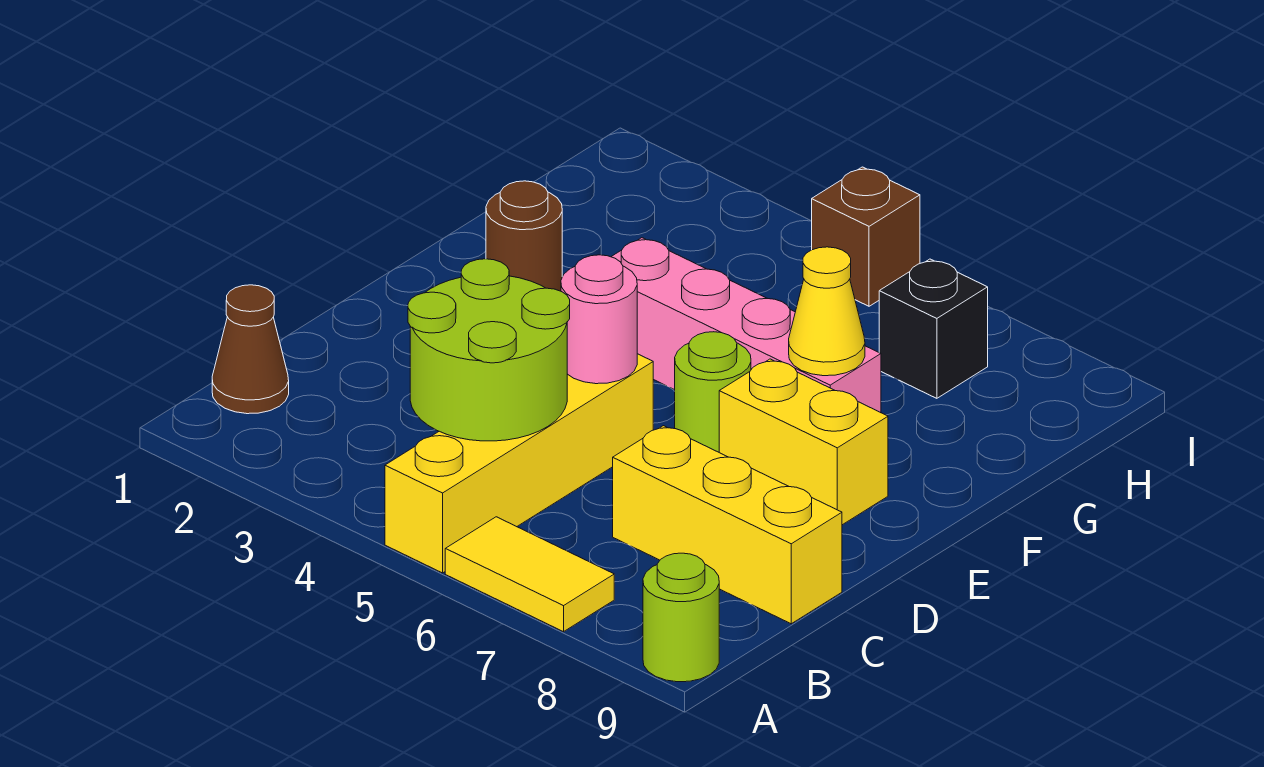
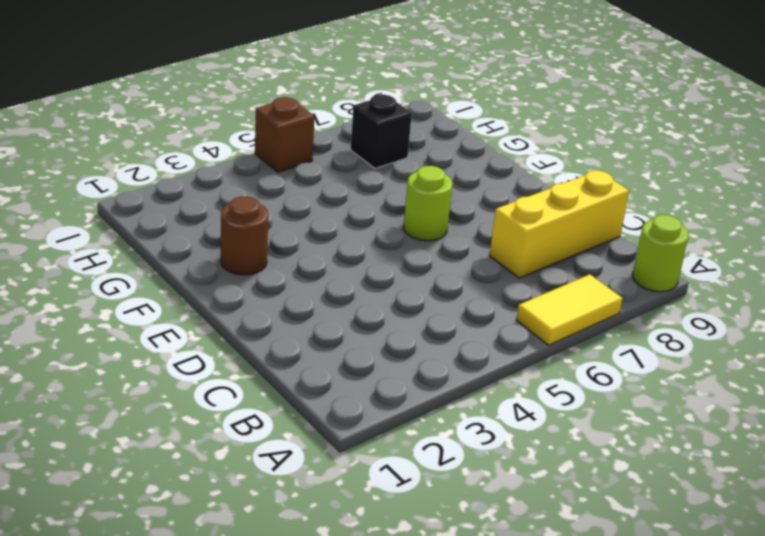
none -> yellow brick A5:D5 level 1
none -> brown cone B1 level 1
none -> yellow brick E7:E8 level 1

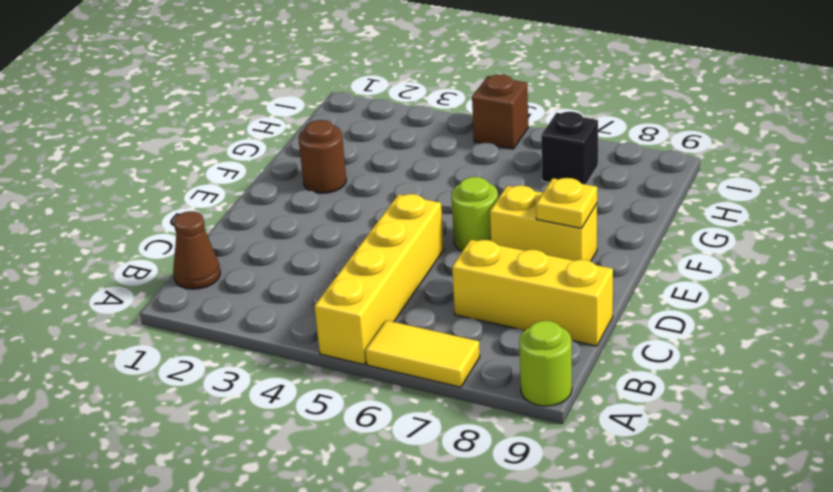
yellow plate E8 level 2 -> none
none -> pink brick F4:F7 level 1
none -> lime round brick B4:C5 level 2
none -> pink round brick D5 level 2

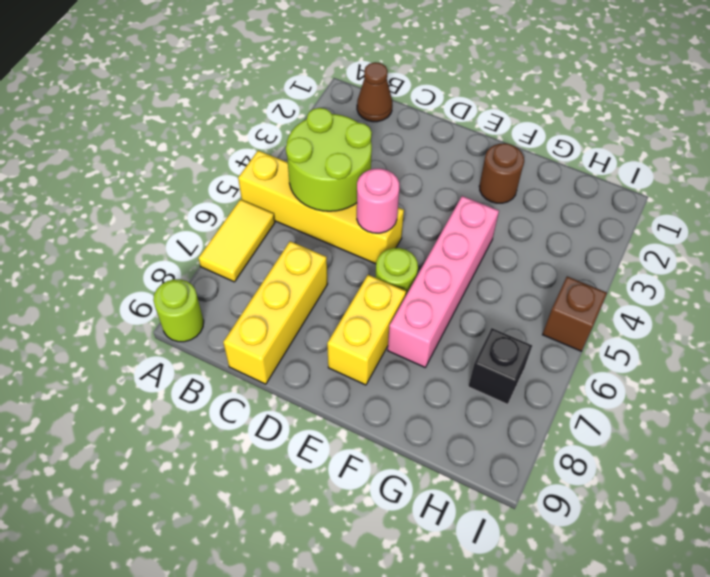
none -> yellow cone F7 level 2

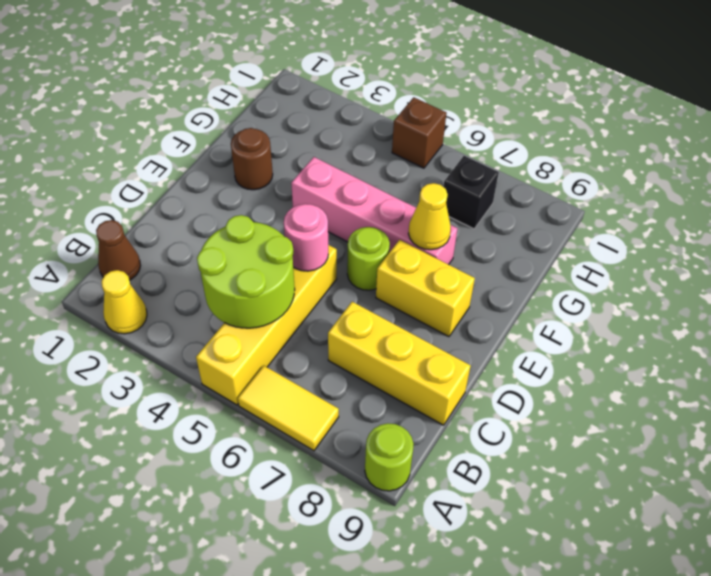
yellow cone A2 level 1 -> none

